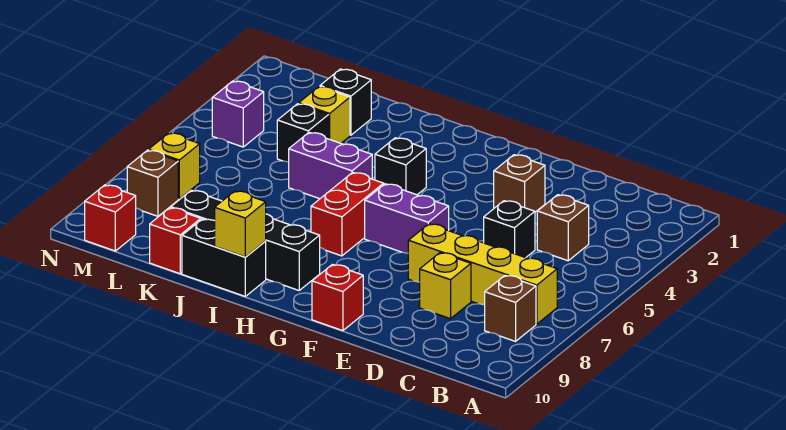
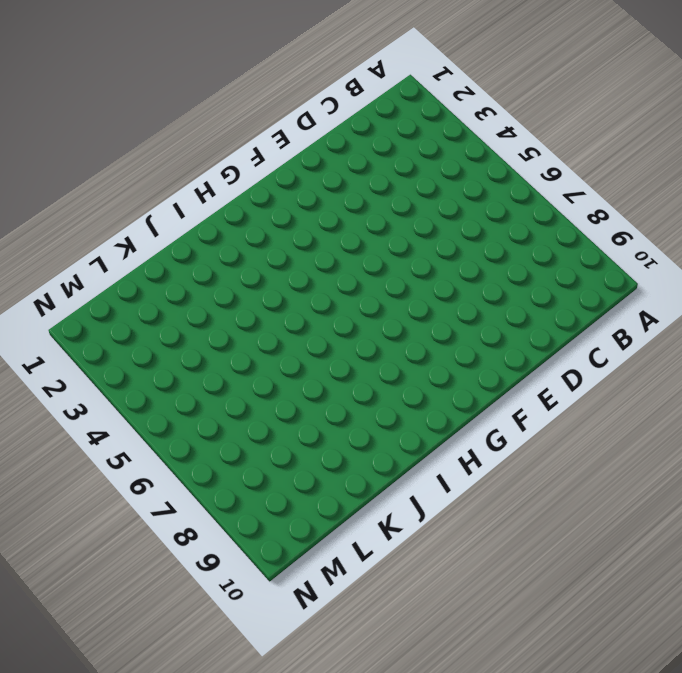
none -> yellow brick B7:E7 level 1
none -> brown brick B8 level 1
none -> brown brick C4 level 1

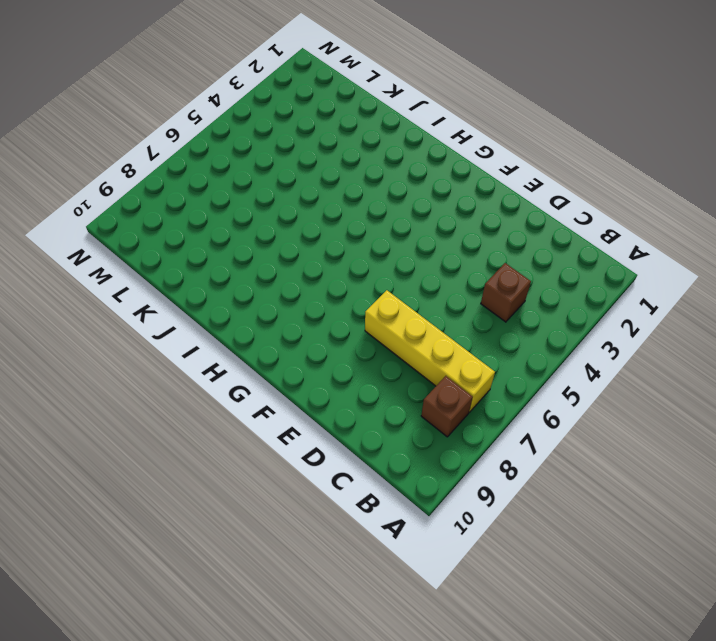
none -> black brick D5 level 1
none -> yellow brick D8 level 1
none -> brown brick E3 level 1

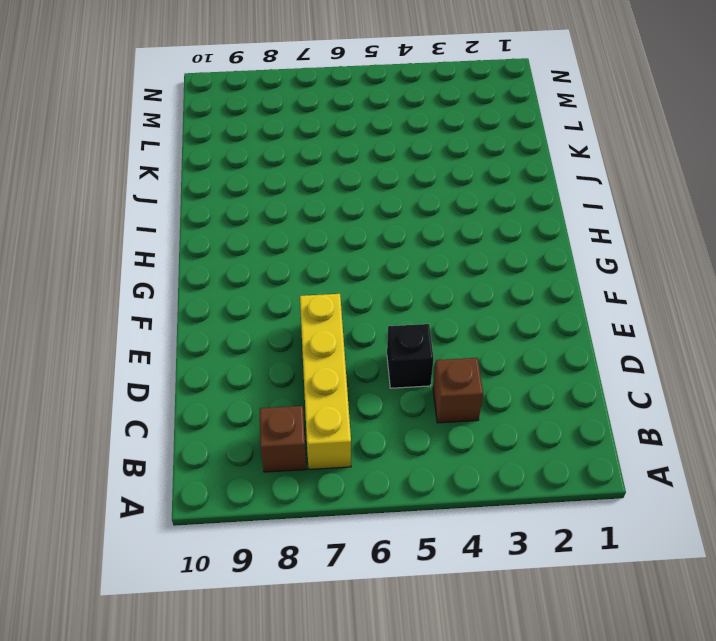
none -> yellow brick D8 level 1
none -> brown brick E3 level 1
none -> purple brick F6:G6 level 1

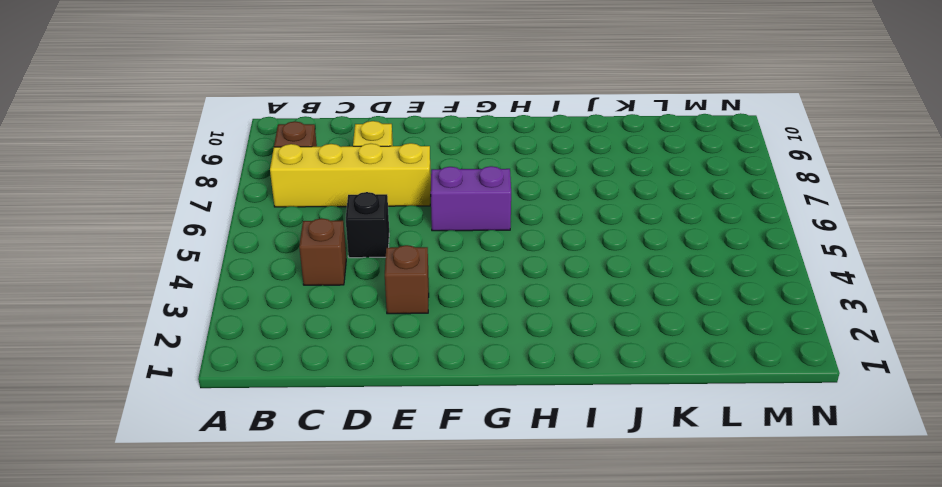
none -> red brick F10 level 1
none -> black brick H4 level 1
none -> red brick H6:H7 level 1

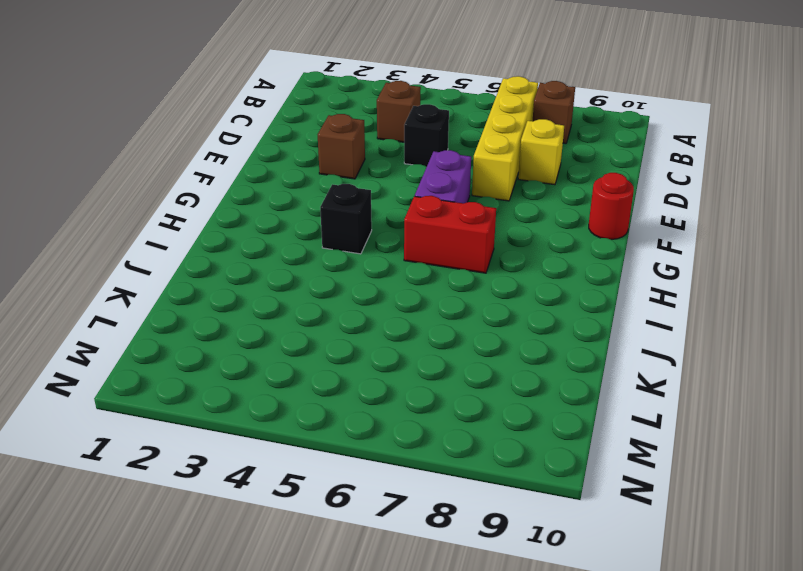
red round brick F10 level 1 -> red brick F10 level 1
none -> black brick H9:K9 level 1
none -> purple brick I5:J5 level 1
none -> black brick I10:J10 level 1

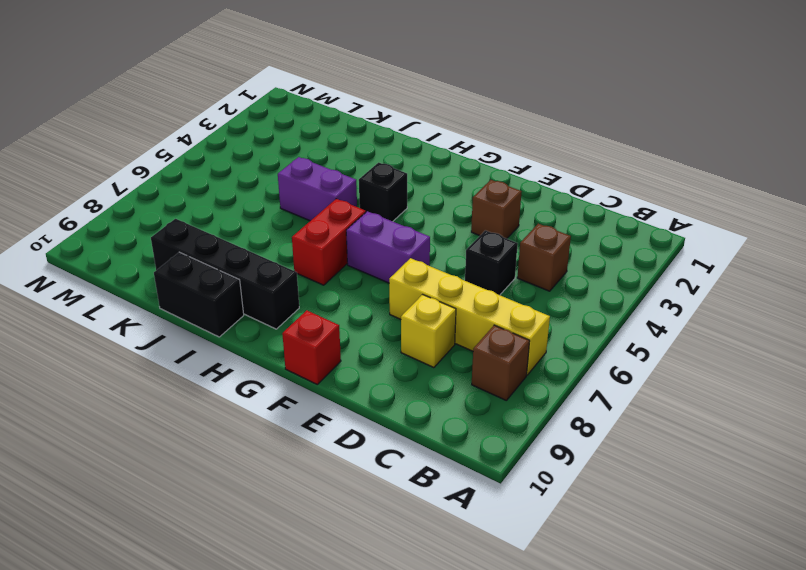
none -> black brick K2 level 1
none -> yellow brick K3 level 1
none -> black brick K4 level 1

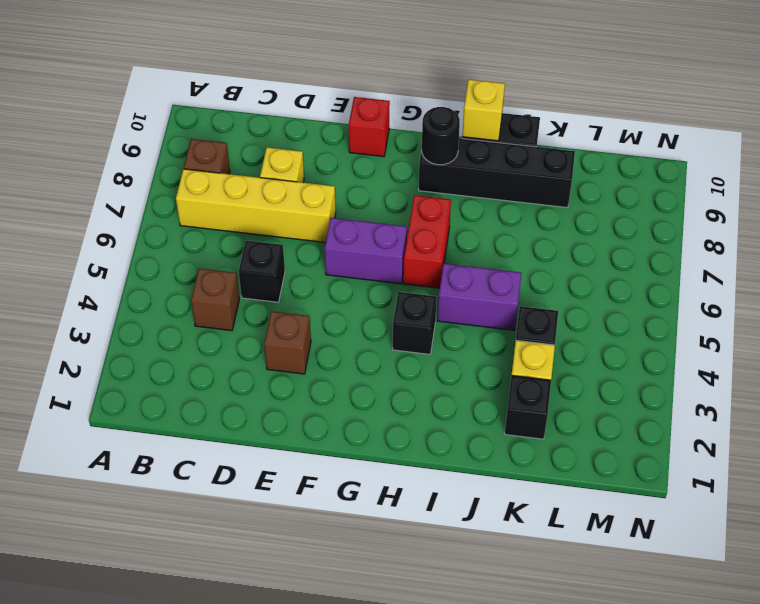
black round brick H9 level 2 -> none
none -> red brick K10 level 1
none -> purple brick M4 level 1
none -> yellow brick M7 level 1

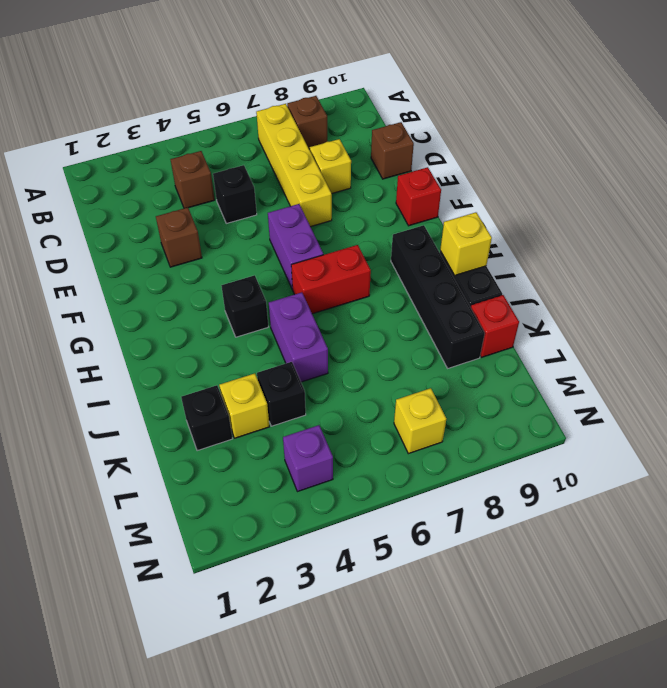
brown brick D10 level 1 -> brown brick M8 level 1
none -> red brick M10 level 1

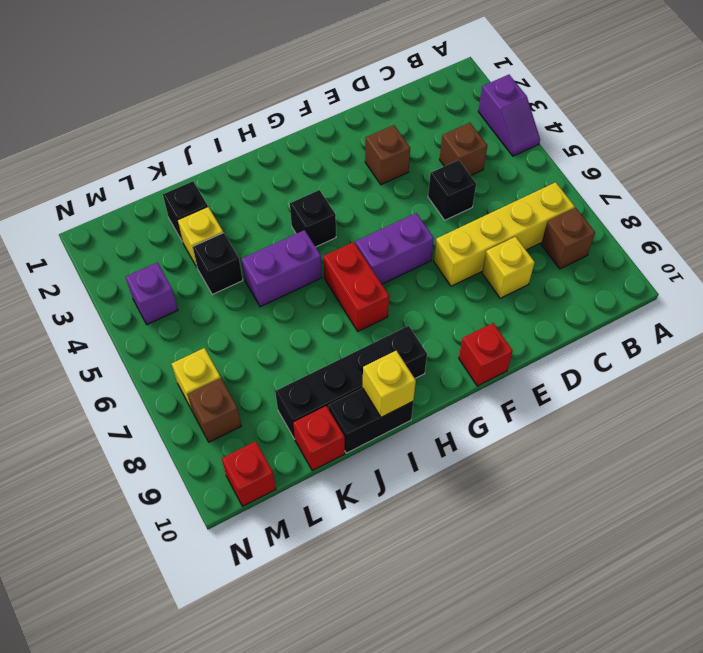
purple slope A3:A4 level 1 top 3 -> none

